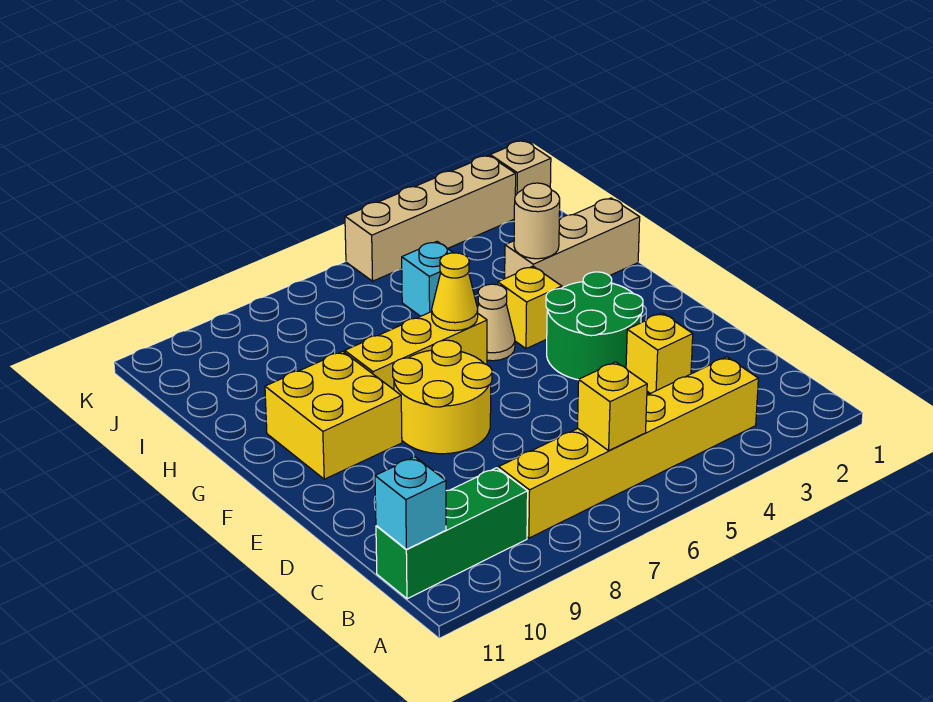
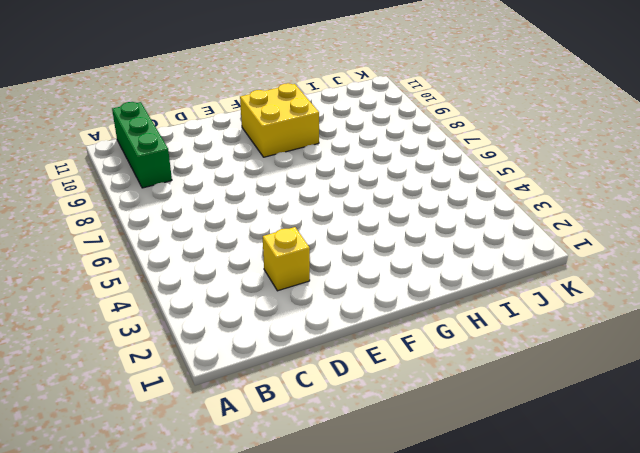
none -> yellow brick B3:B8 level 1
none -> green round brick E3:F4 level 1
none -> yellow round brick E7:F8 level 1

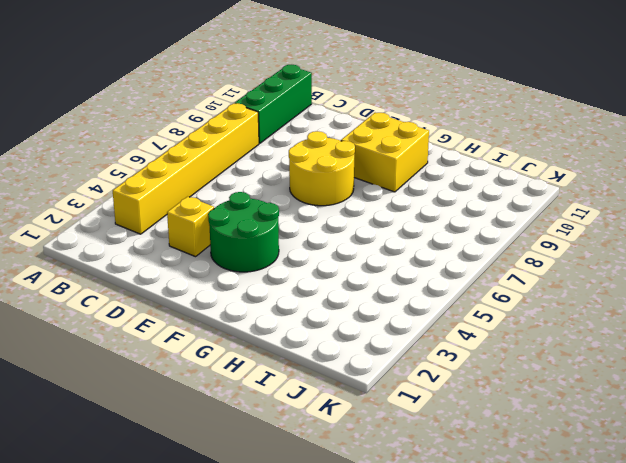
none -> yellow brick G4 level 1
none -> tan cone G5 level 1
none -> yellow brick G6:G8 level 1

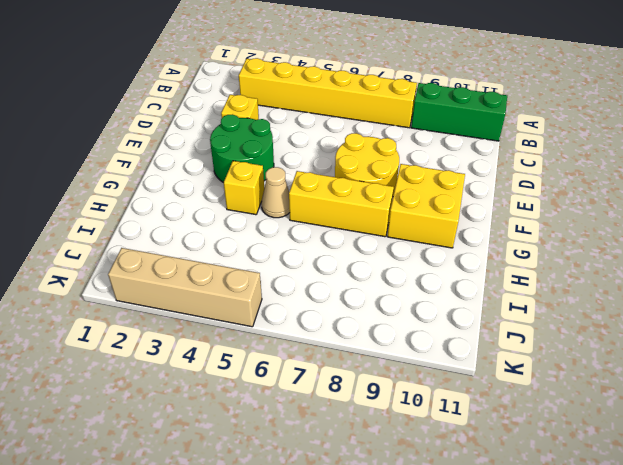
none -> tan brick H1:H3 level 1
none -> cyan brick I5 level 1
none -> tan brick K1 level 1

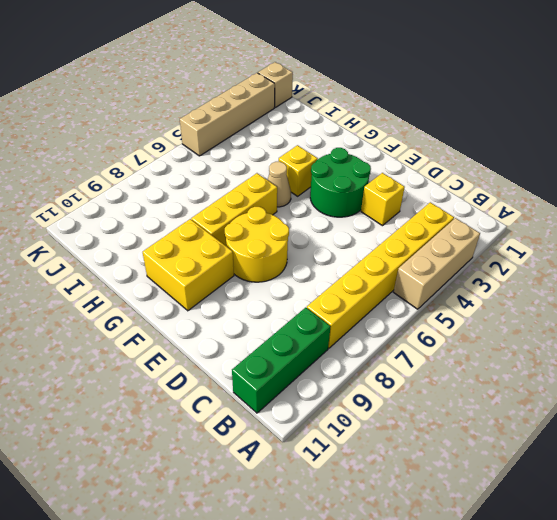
tan brick A3:A5 level 1 -> tan brick H1:H3 level 1
none -> cyan brick I5 level 1
none -> yellow brick B6 level 2
none -> cyan brick B11 level 2

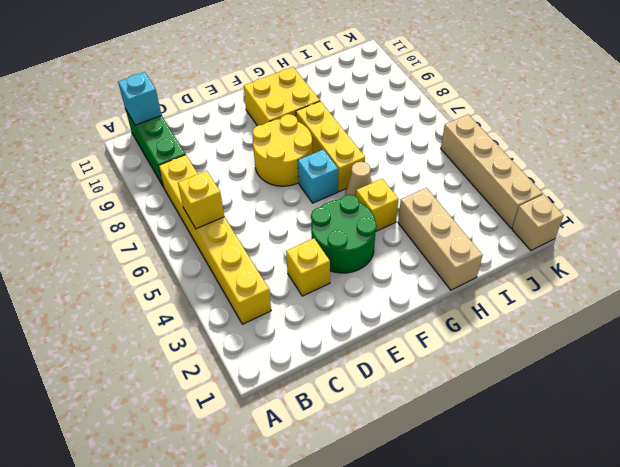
cyan brick F6 level 1 -> cyan brick I5 level 1
none -> yellow cone G6 level 2
none -> tan round brick H3 level 2

